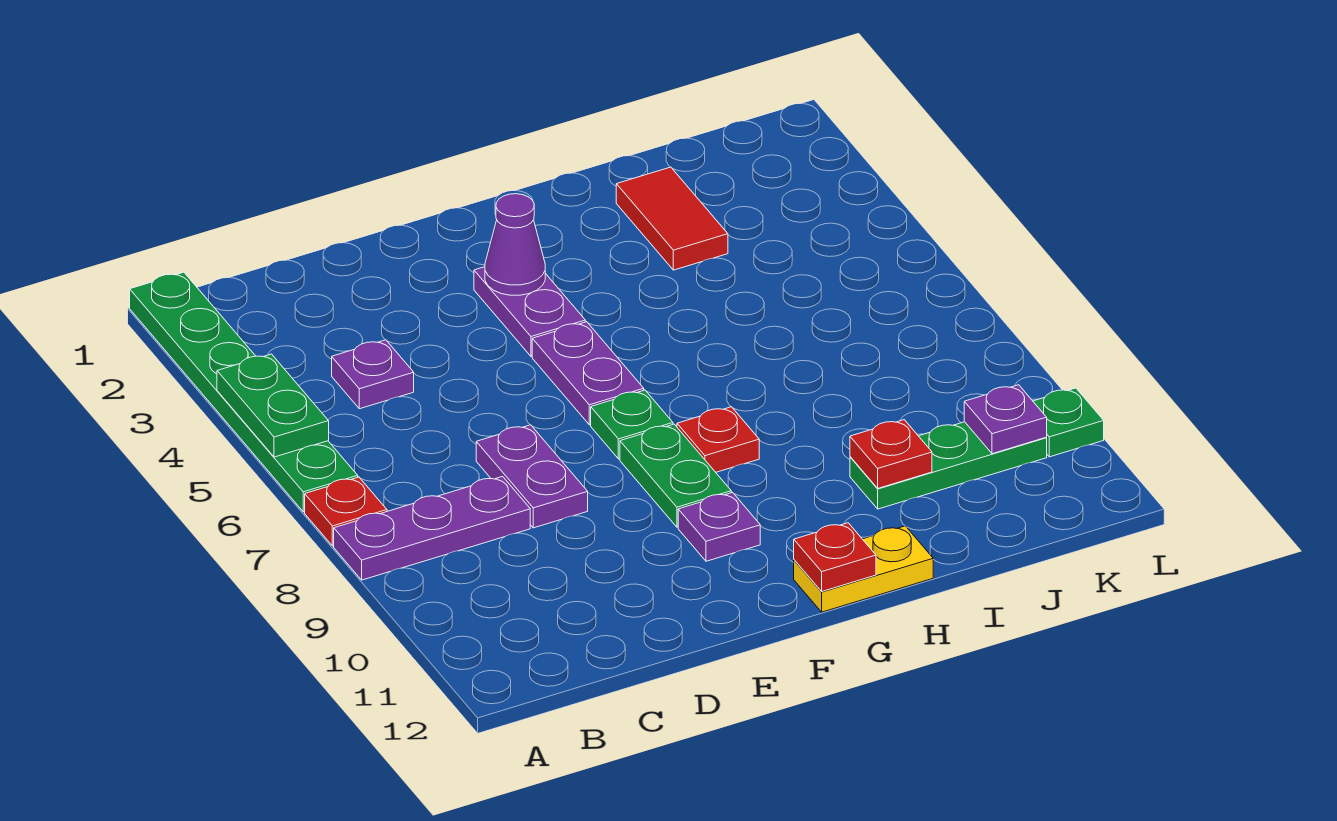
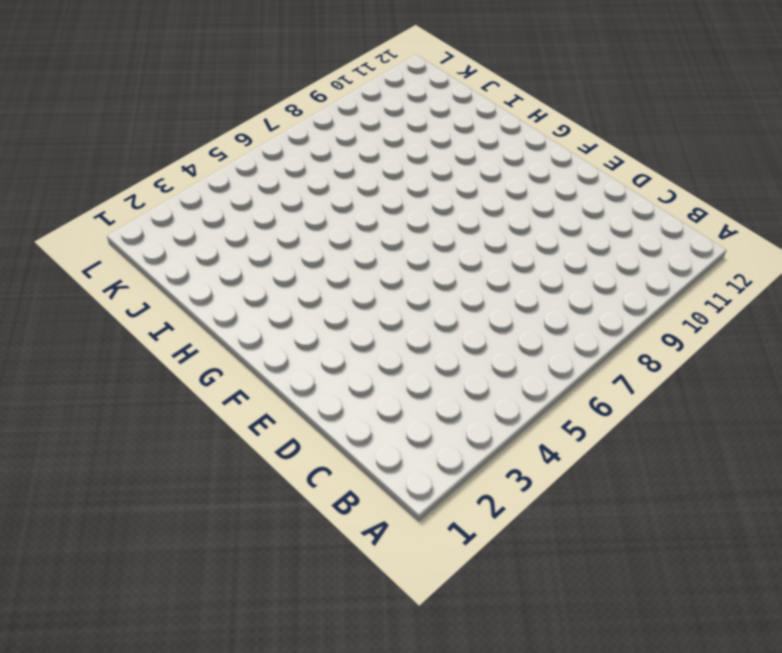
none -> green plate A1:A6 level 1
none -> red plate A7 level 1
none -> purple plate A8:C8 level 1

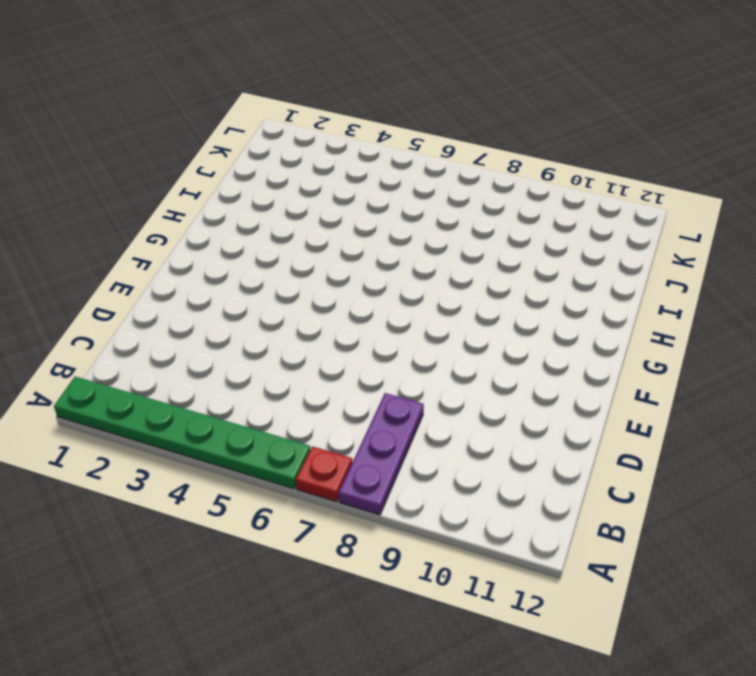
none -> purple plate C4 level 1
none -> purple plate D7:D8 level 1
none -> purple plate F3:F4 level 1

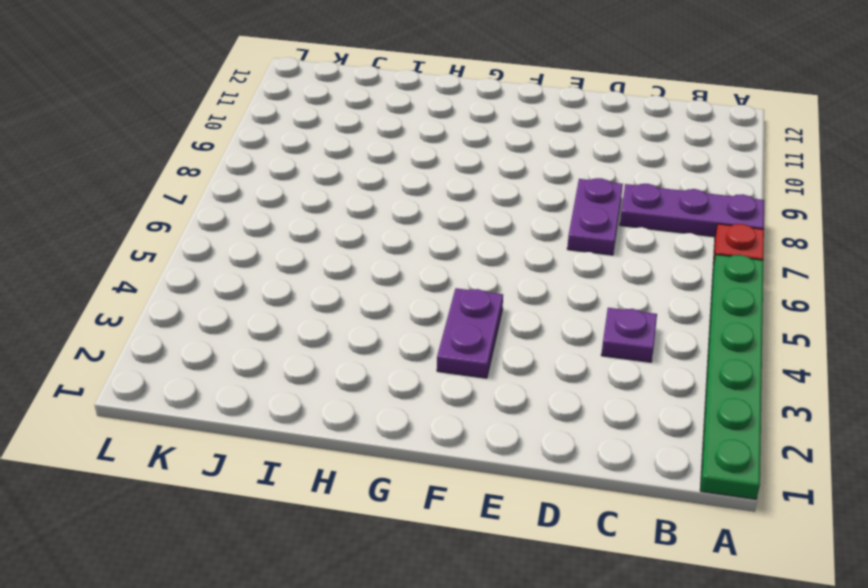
none -> purple plate F5:F6 level 1
none -> green plate F7 level 1
none -> green plate F8:F9 level 1

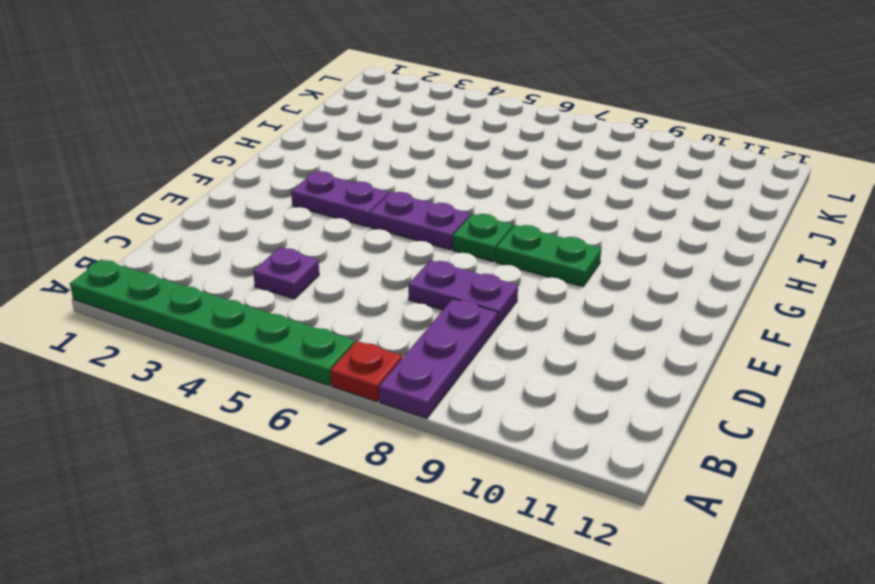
none -> purple plate F10 level 1
none -> red plate G8 level 1
none -> yellow plate G12:H12 level 1

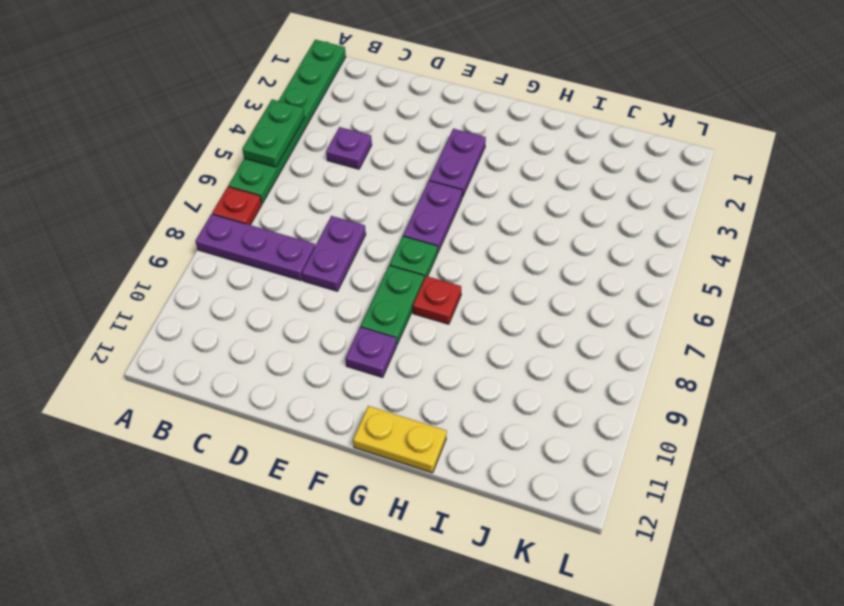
none -> red tile I2:I3 level 1
none -> green plate I10:K10 level 1
none -> green plate L10 level 1

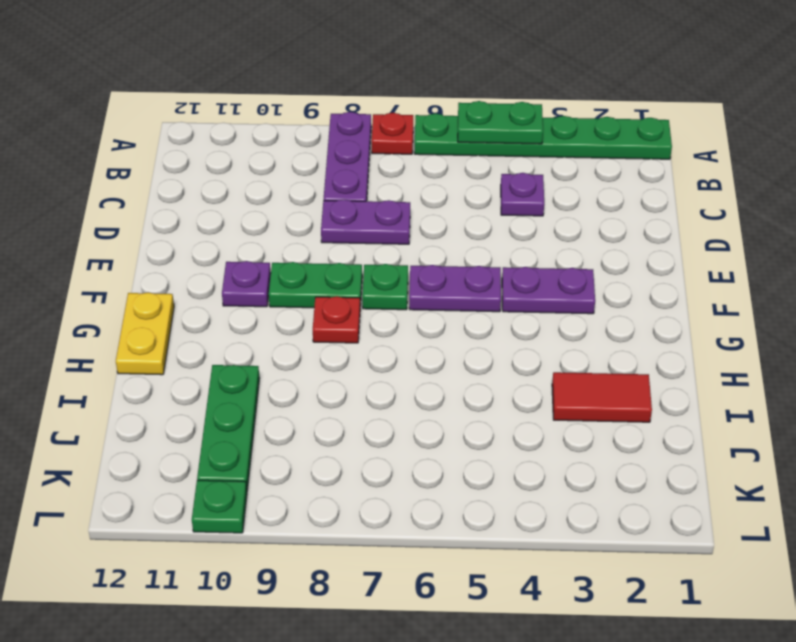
none -> purple cone F3 level 2
none -> red plate G12 level 2
none -> red plate I10 level 2

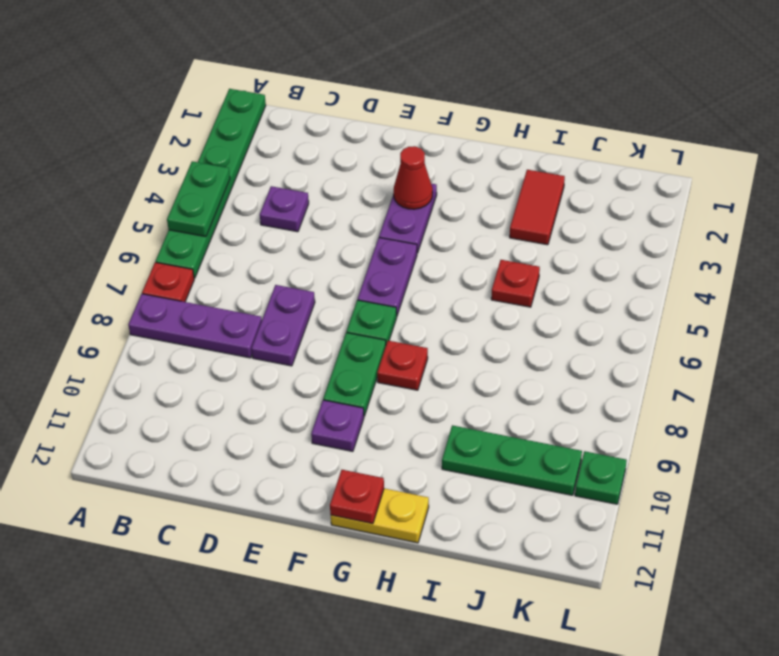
red cone F3 level 2 -> purple cone F3 level 2
red plate I5 level 1 -> red plate I10 level 2
none -> purple plate K10 level 2

